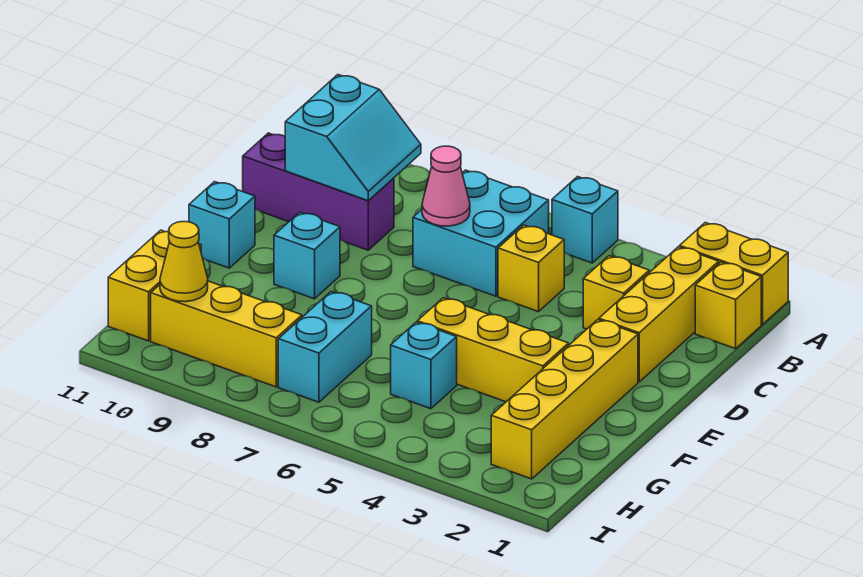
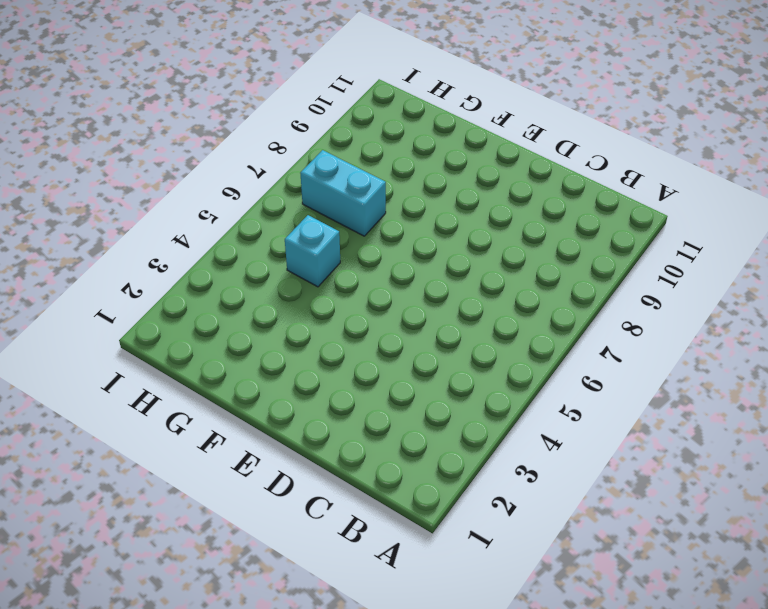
none -> yellow brick A1:A2 level 1
none -> cyan brick A5 level 1
none -> yellow brick B1 level 1

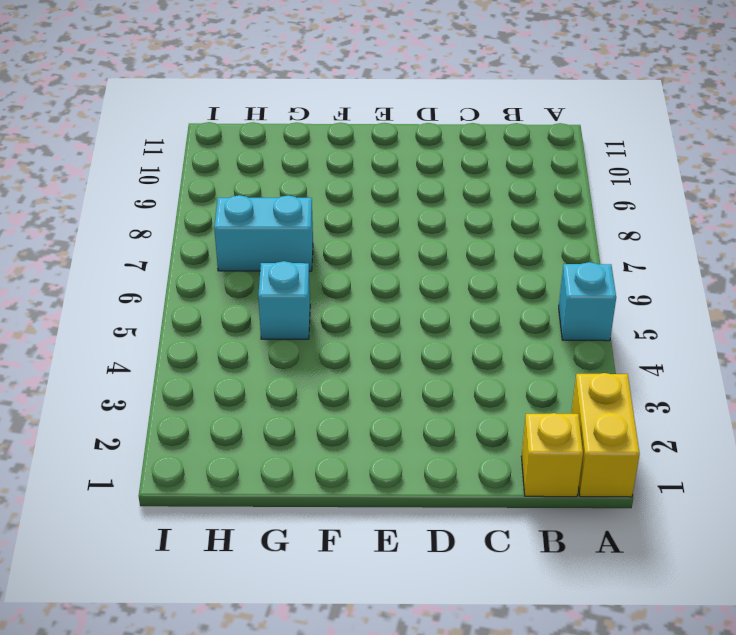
none -> yellow brick B2:D2 level 1
none -> cyan brick B6:C7 level 1
none -> yellow brick C3 level 1

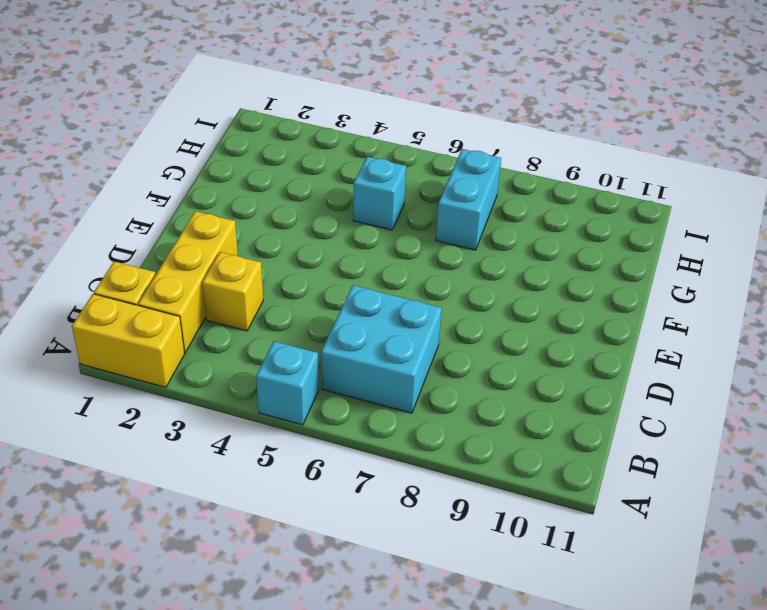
none -> yellow brick C5 level 1
none -> purple brick C9:C11 level 1
none -> yellow brick E2:H2 level 1

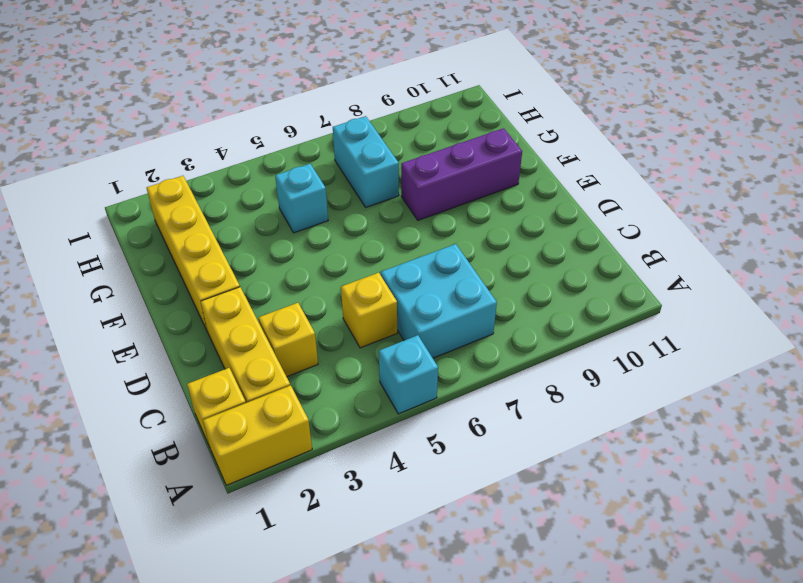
purple brick F8:F10 level 1 -> purple brick C9:C11 level 1
none -> cyan brick E9 level 1
none -> cyan brick E11 level 1
none -> yellow brick F3:F5 level 1

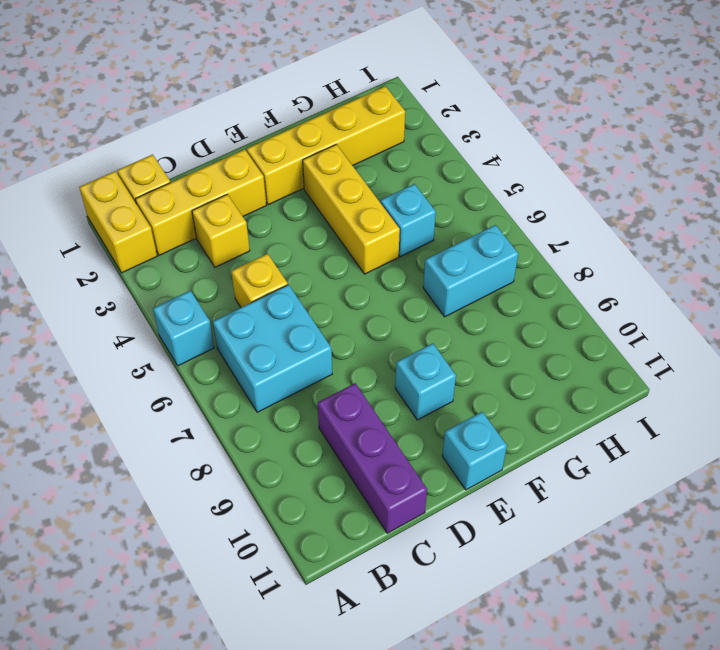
none -> yellow brick G11:H11 level 1
none -> yellow brick H8:H10 level 1
none -> cyan slope B9:C10 level 2 top 10

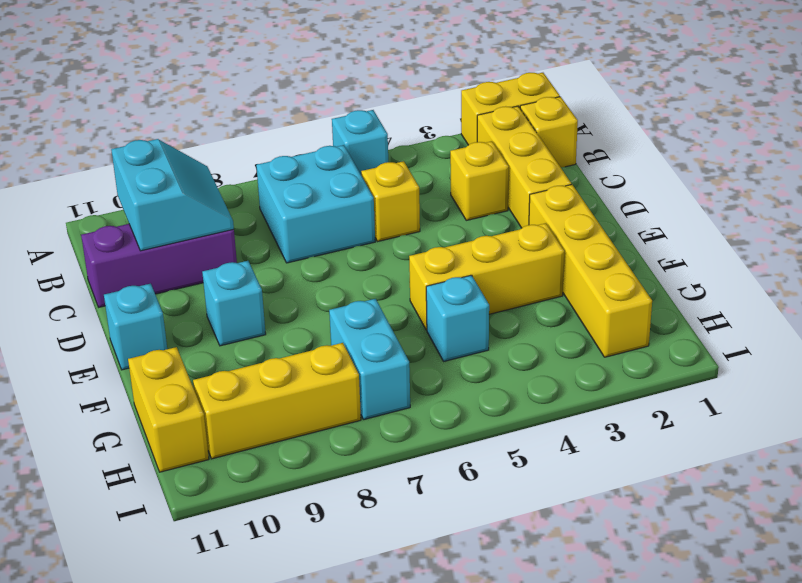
none -> pink cone C7 level 2
none -> yellow cone H10 level 2

